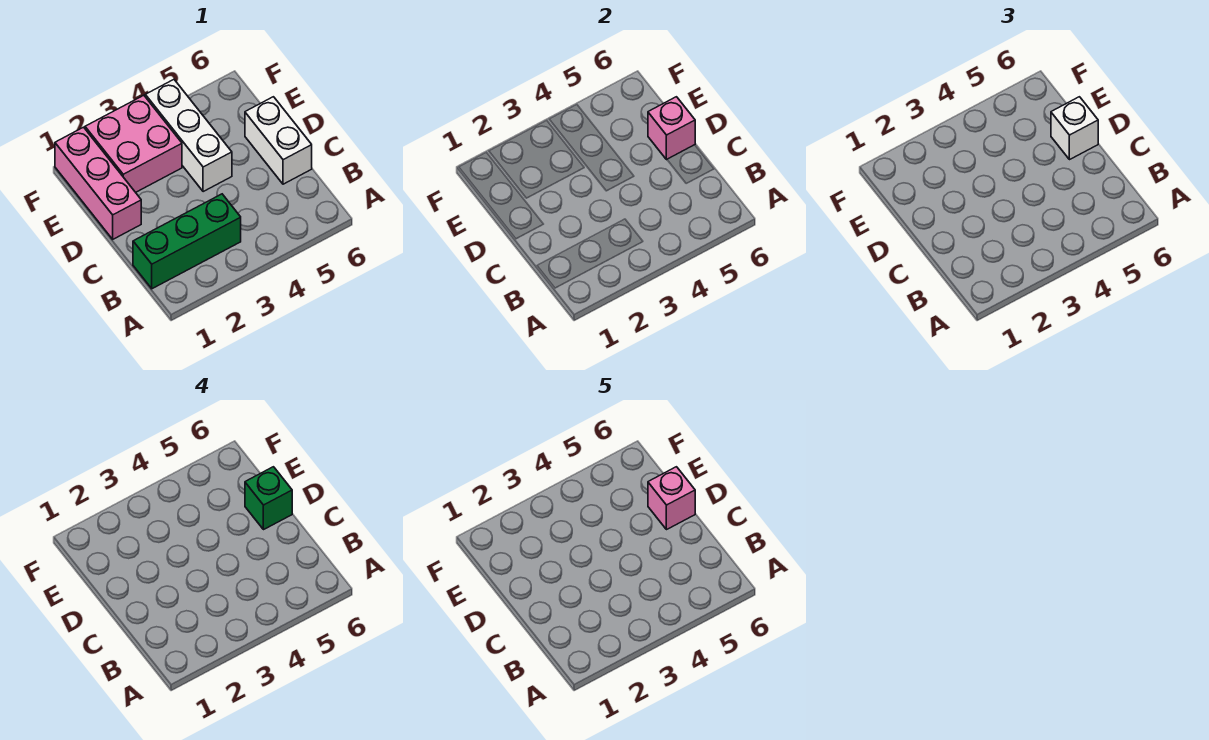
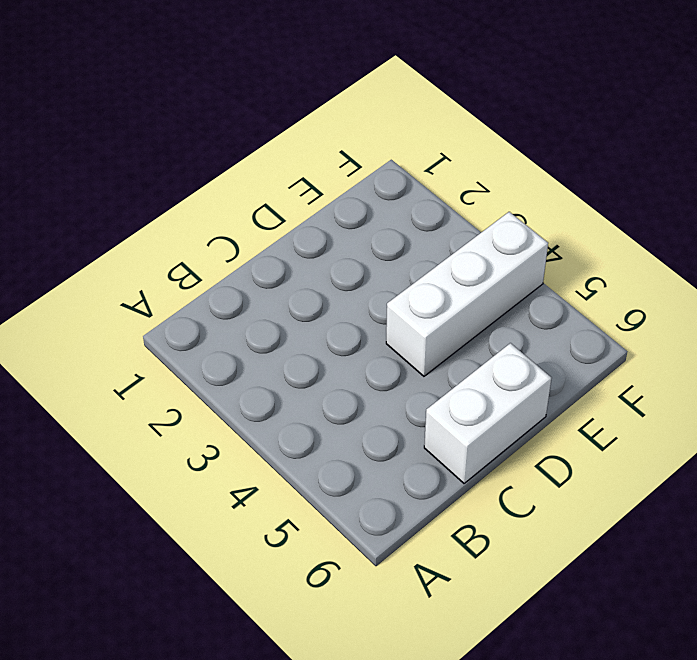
none -> green brick B1:B3 level 1
none -> pink brick D1:F1 level 1

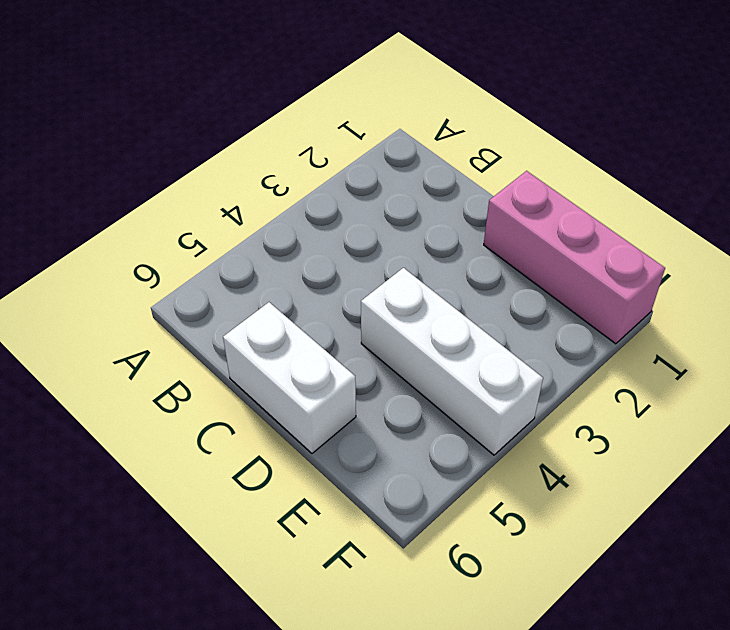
none -> green brick B1:B3 level 1
none -> pink brick E2:F3 level 1

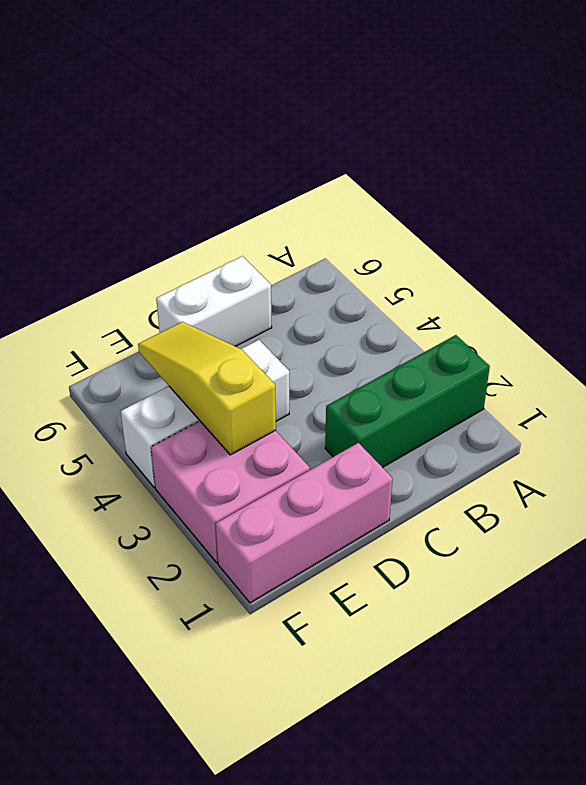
green brick A2:C2 level 1 -> green brick B1:B3 level 1
yellow slope E3:E5 level 2 top 3 -> none
none -> pink brick D6 level 2
none -> white brick D6 level 3

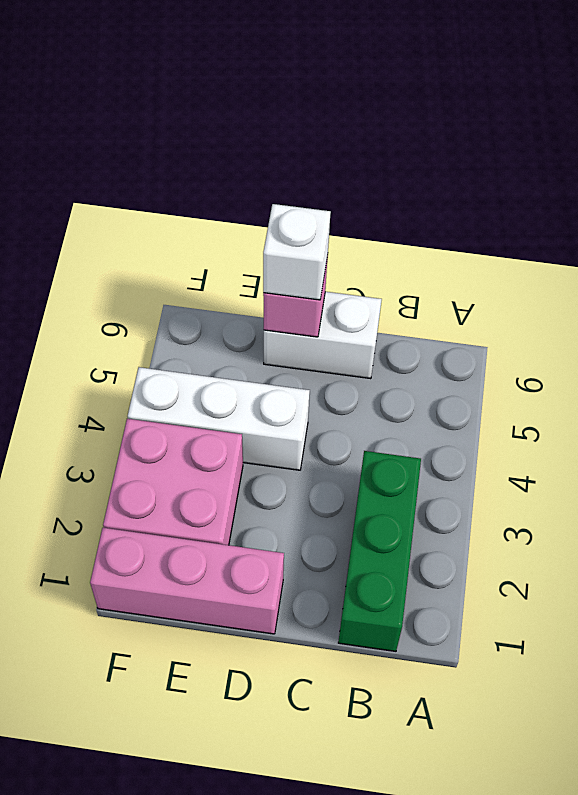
none -> green brick D6 level 4
none -> pink brick D6 level 5

